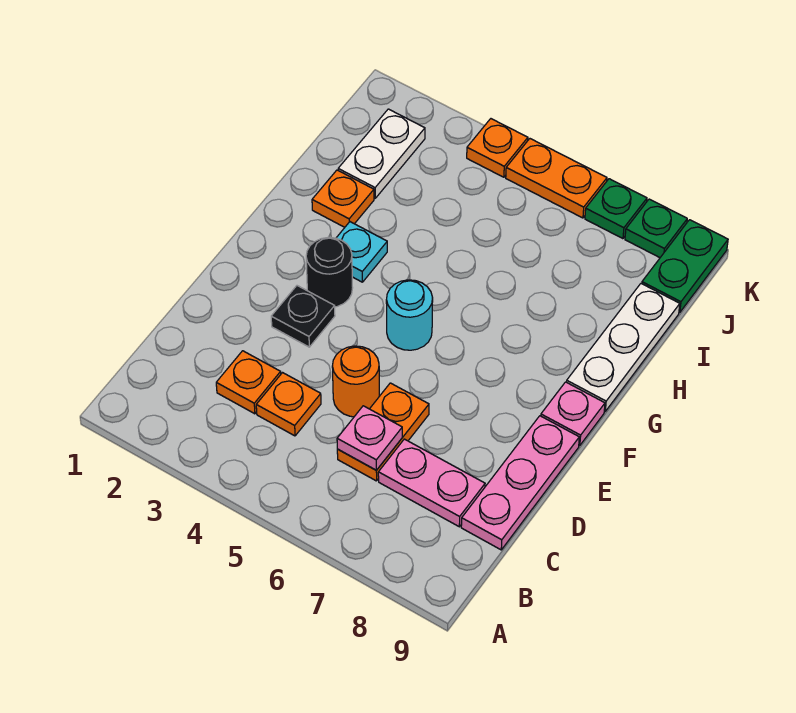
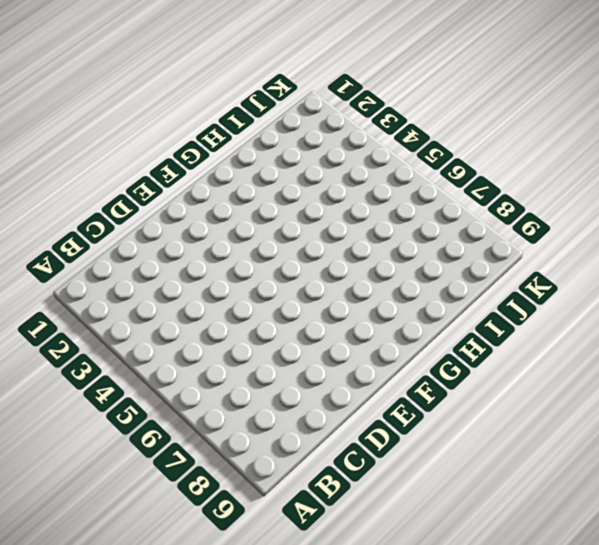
none -> orange plate C3 level 1
none -> orange plate C4 level 1
none -> orange plate C6:D6 level 1

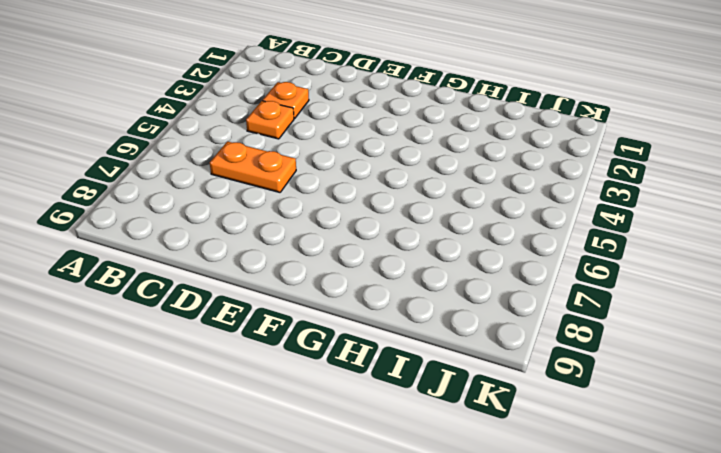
none -> pink plate C7:C8 level 1
none -> pink plate C9:E9 level 1
none -> orange round brick D5 level 1

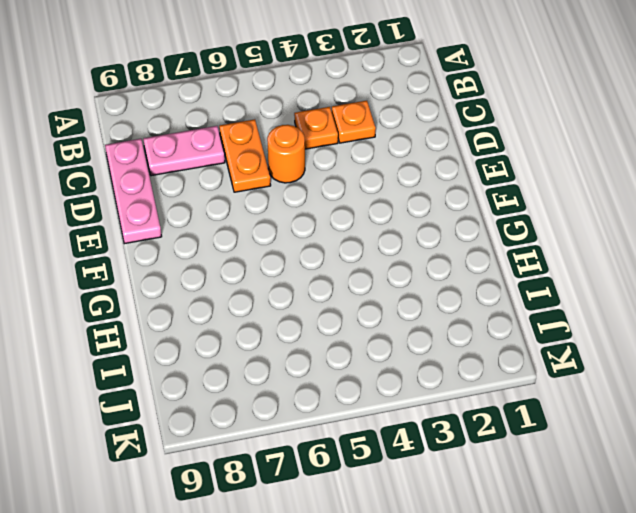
none -> black plate E3 level 1
none -> black round brick F3 level 1
none -> cyan round brick F5 level 1

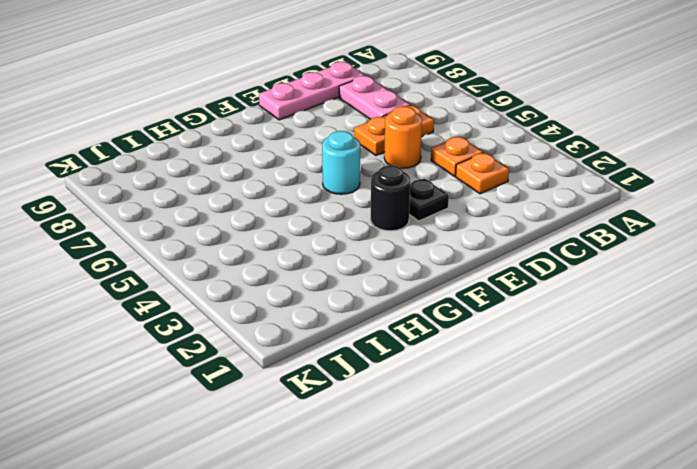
none -> pink plate F9 level 1
none -> cyan plate G3 level 1
none -> white plate G9:I9 level 1

